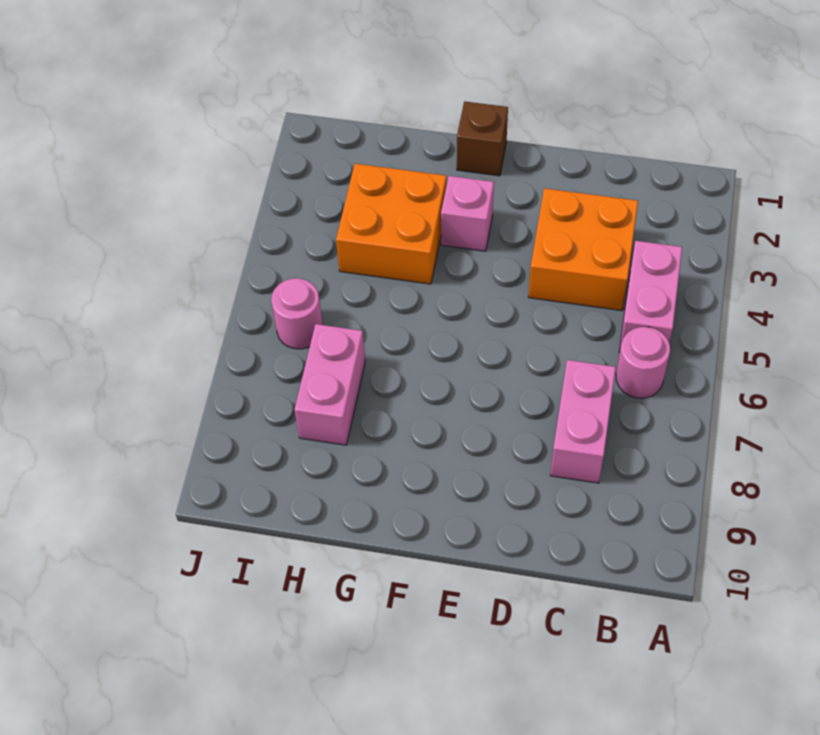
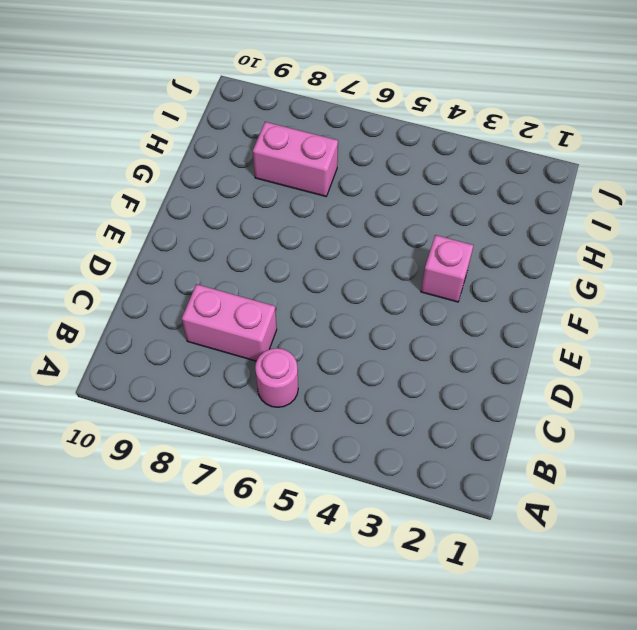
none -> pink brick B4:B5 level 1
none -> orange brick C3:D4 level 1

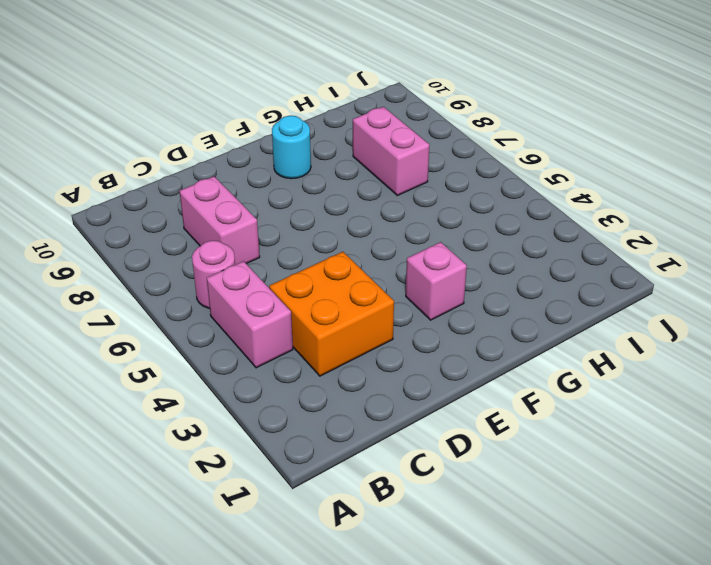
cyan round brick F9 level 1 -> none
none -> brown brick F1 level 1
none -> orange brick G3:H4 level 1

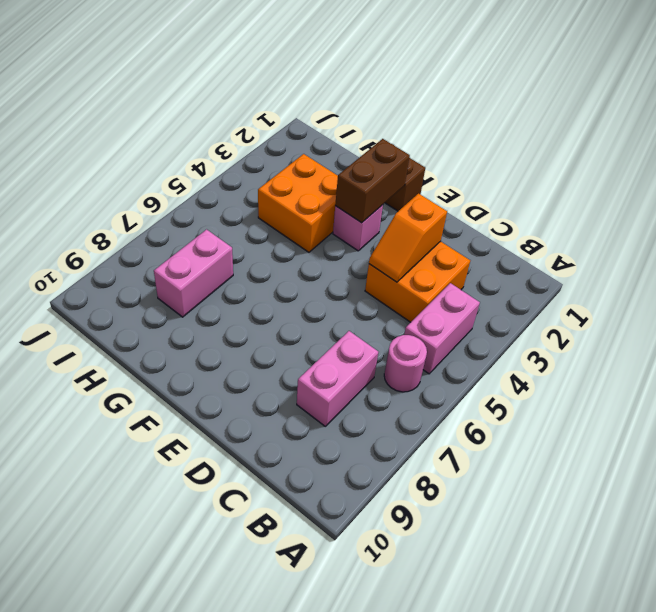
orange slope D3:D4 level 2 top 3 -> none
brown brick F2:F3 level 2 -> none
none -> pink round brick I6 level 1

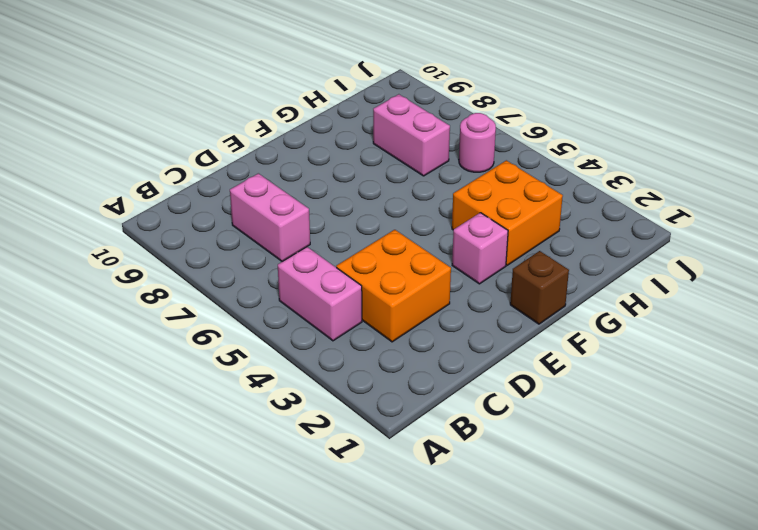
none -> pink round brick B6 level 1

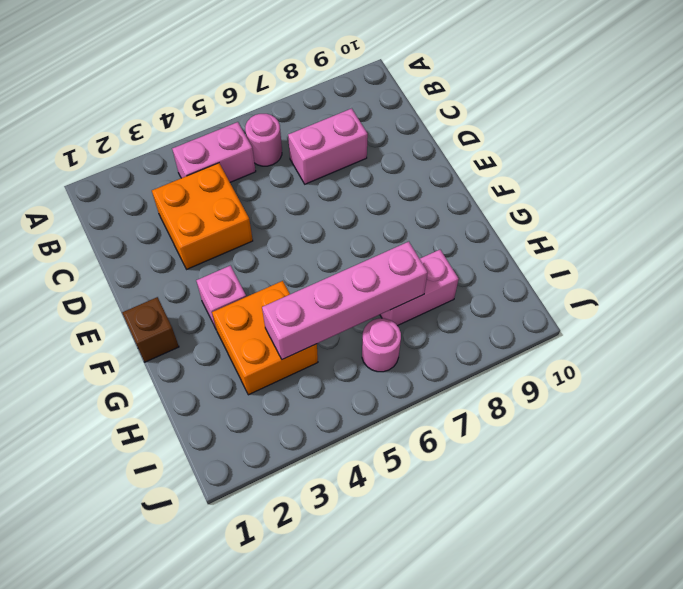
pink brick H4:H7 level 2 -> none

